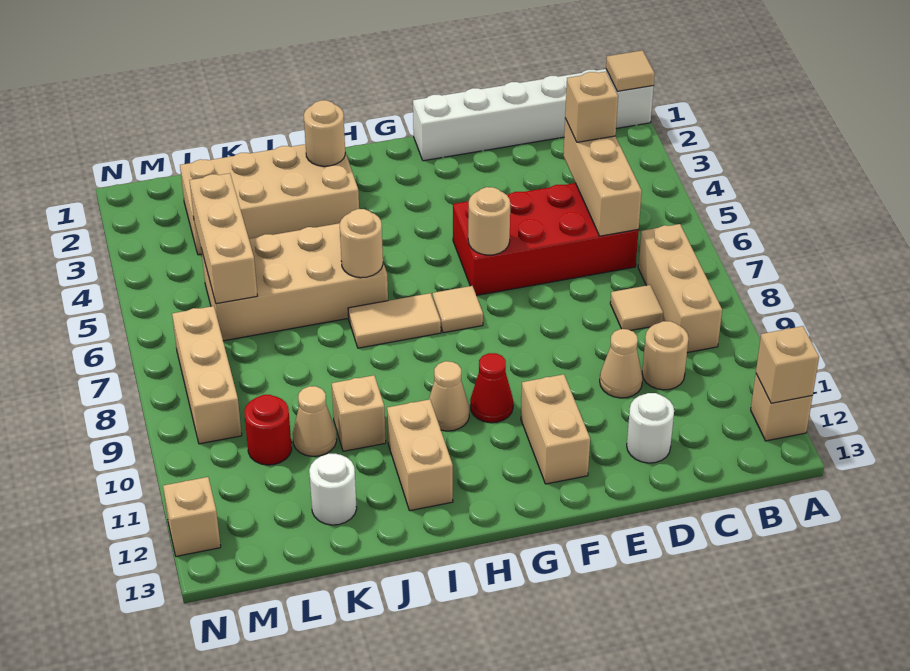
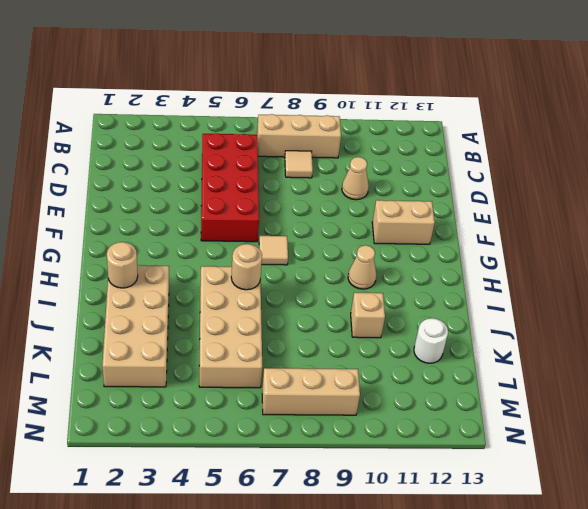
none -> white brick A1:F1 level 1
none -> tan brick A12 level 1
none -> tan round brick C10 level 1
none -> white round brick D12 level 1

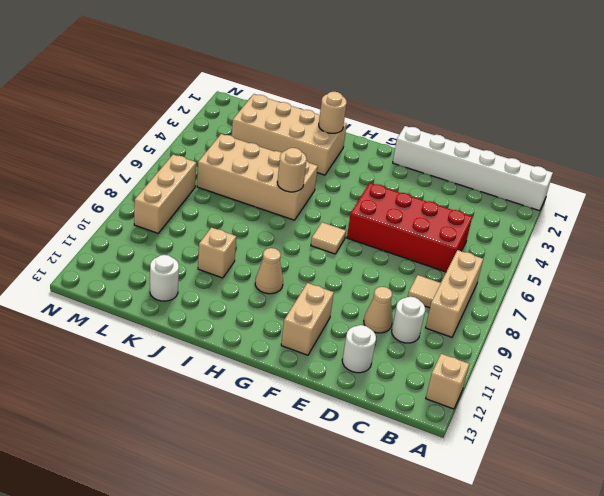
white round brick C10 level 1 -> tan round brick C10 level 1
none -> red cone G10 level 1
none -> tan tile H7:I7 level 1
none -> tan brick I11:I12 level 1
none -> tan cone K10 level 1

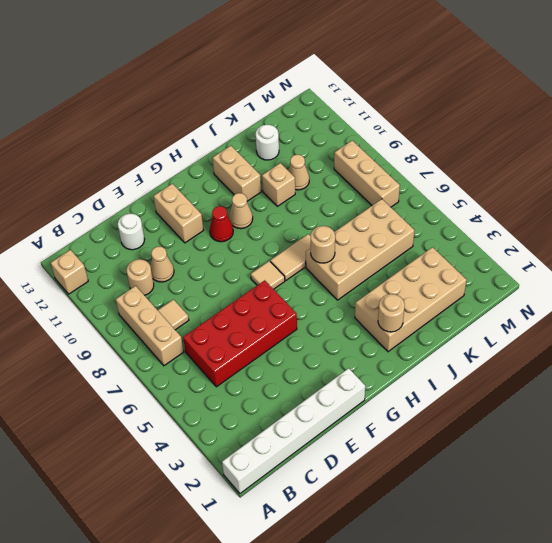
none -> red round brick L10 level 1
none -> tan brick N12 level 1
none -> tan tile A1 level 2
none -> tan brick A12 level 2

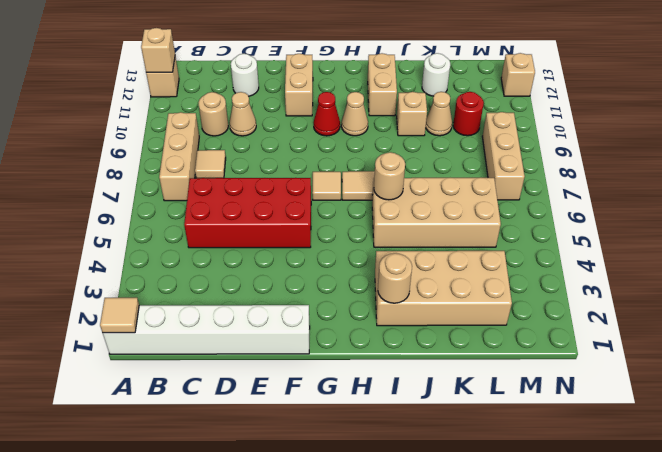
none -> tan brick C4:C6 level 2
none -> tan round brick F6 level 2
none -> tan brick L4:L6 level 2
none -> tan brick C4 level 3

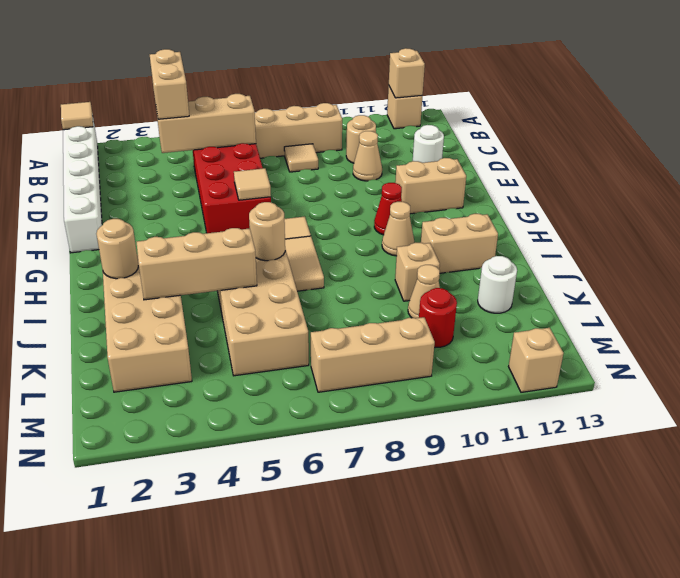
tan brick B4:C4 level 3 -> tan brick C4 level 3
tan tile F6 level 2 -> tan round brick F6 level 2
tan brick J3:J5 level 2 -> tan brick L4:L6 level 2

